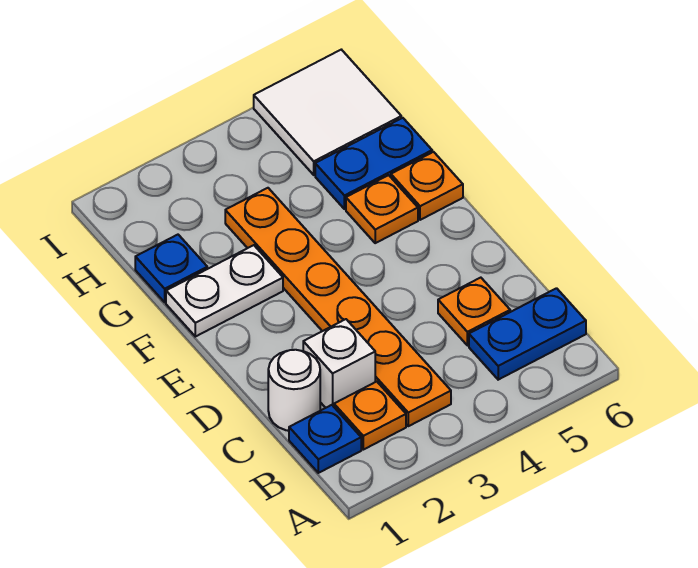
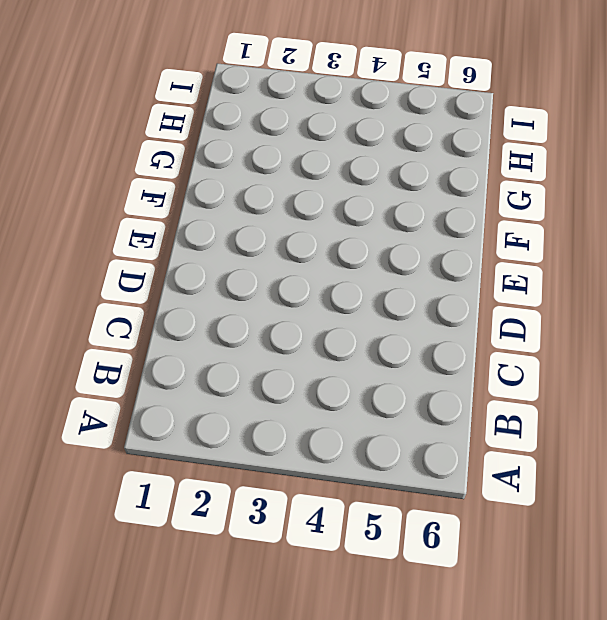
none -> blue plate B1 level 1
none -> orange plate B2 level 1
none -> orange plate B3:G3 level 1

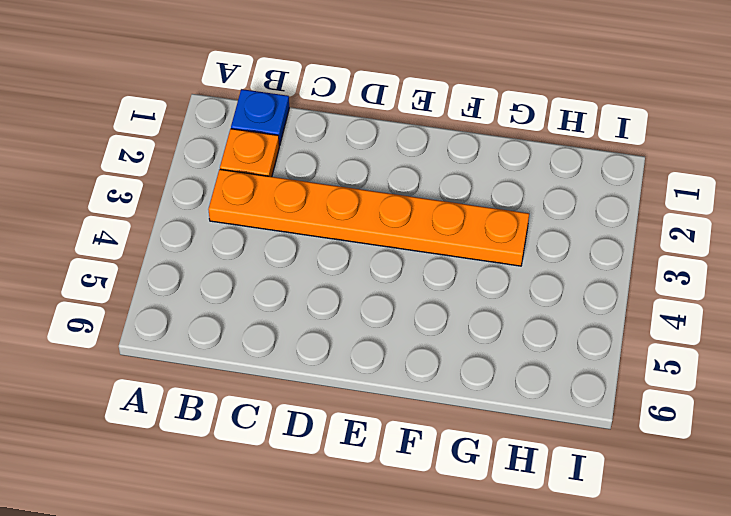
none -> blue plate B5:B6 level 1
none -> white round brick C1 level 1
none -> white brick C2 level 1

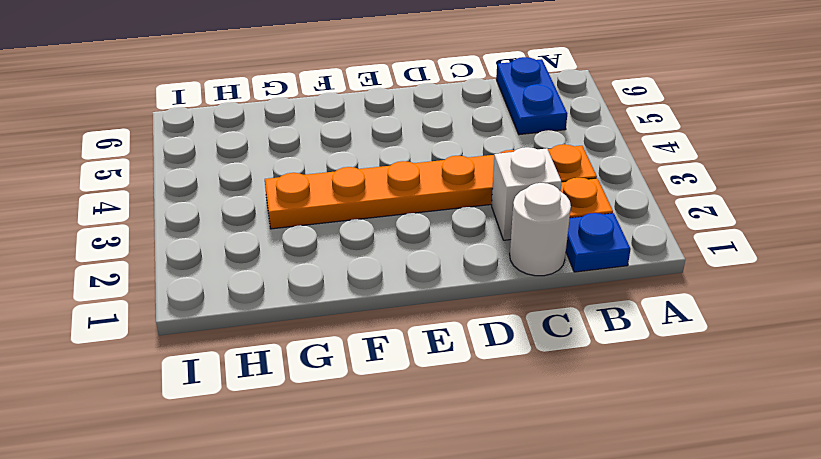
none -> orange plate C5 level 1
none -> white plate F1:F2 level 1
none -> orange plate F5 level 1

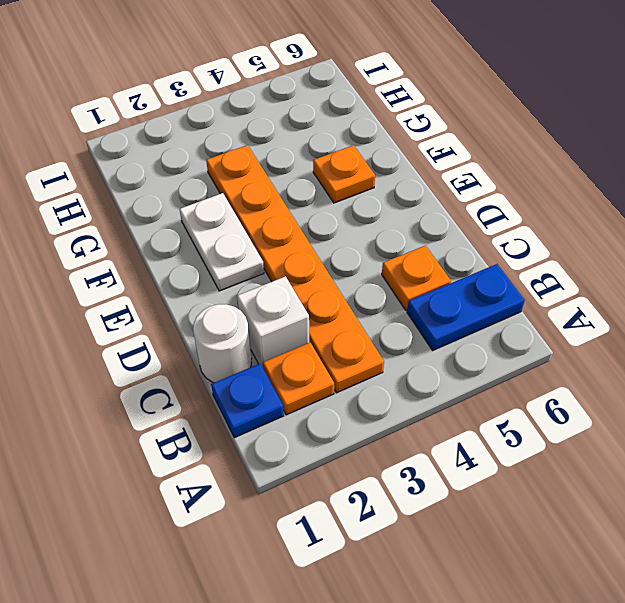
white plate E2:F2 level 1 -> white plate F1:F2 level 1
none -> orange plate F6 level 1
none -> blue plate G1 level 1
none -> blue plate G5:G6 level 1

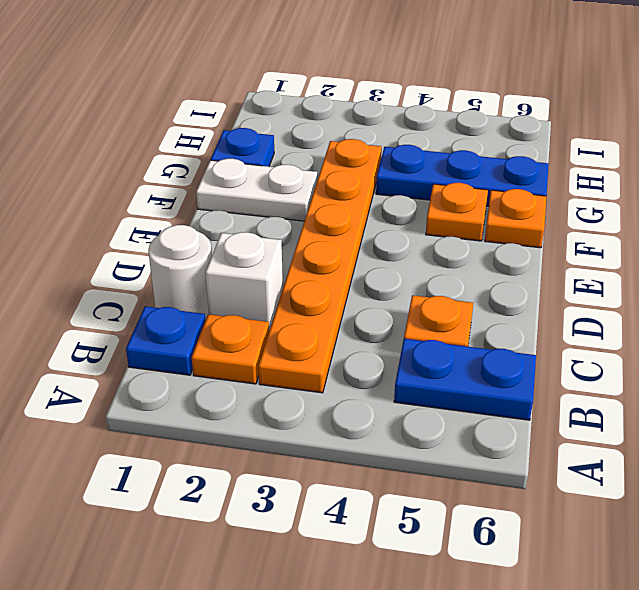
blue plate G4:G6 level 1 -> blue plate G5:G6 level 1
none -> white tile H5:I6 level 1

